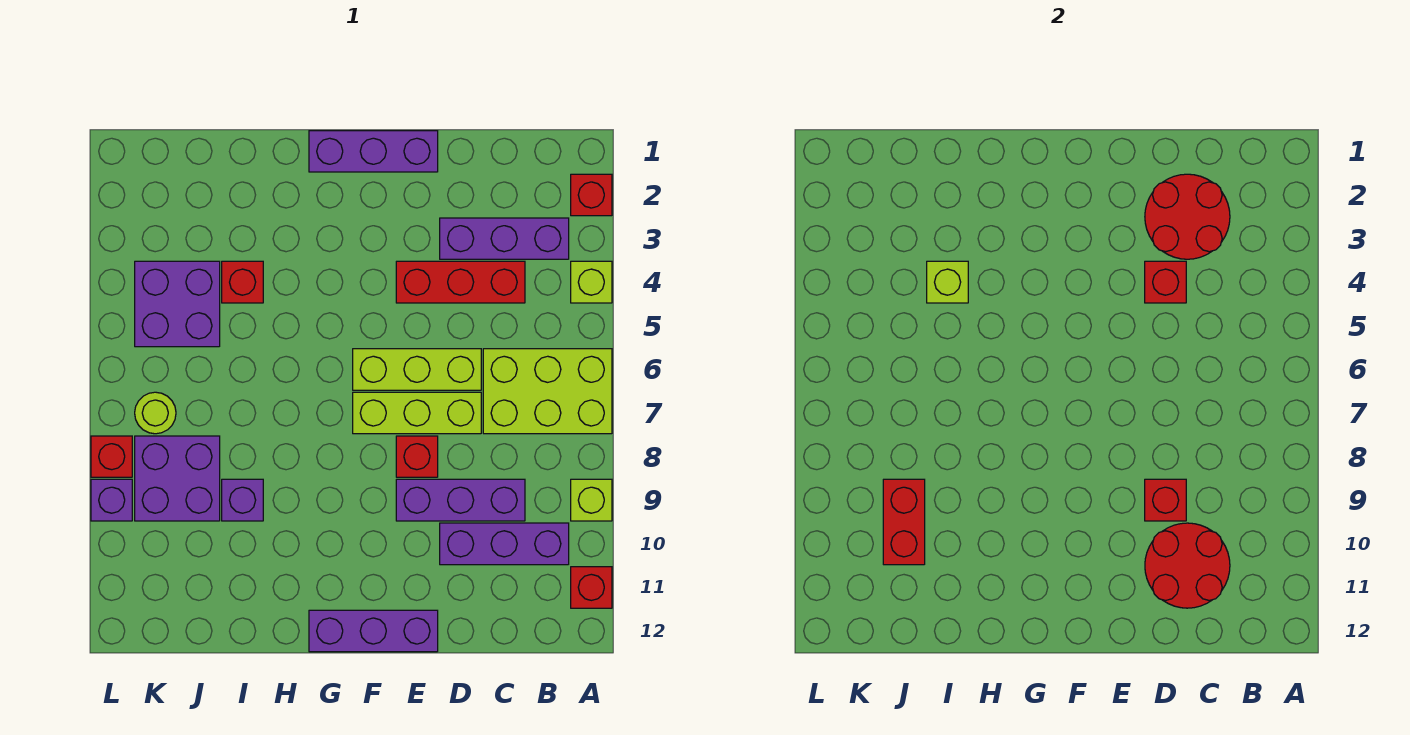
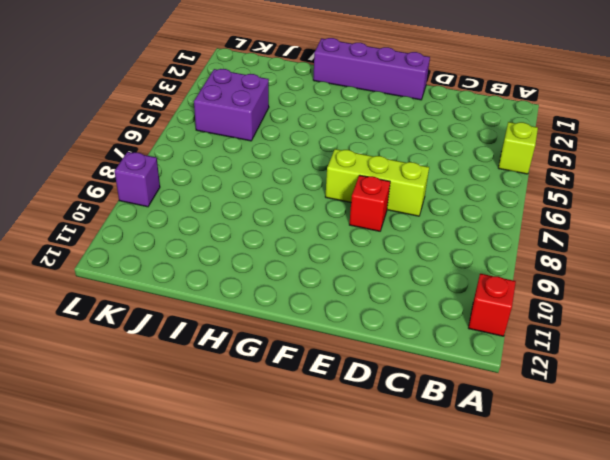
purple brick E1:H1 level 1 -> purple brick E1:G1 level 1
none -> red brick A2 level 1
none -> lime brick A6:C7 level 1
none -> lime brick A9 level 1

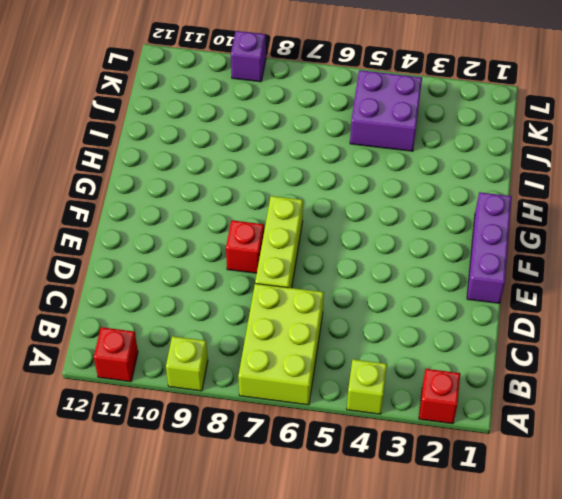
none -> purple brick B3:D3 level 1
none -> purple brick B10:D10 level 1
none -> red brick C4:E4 level 1

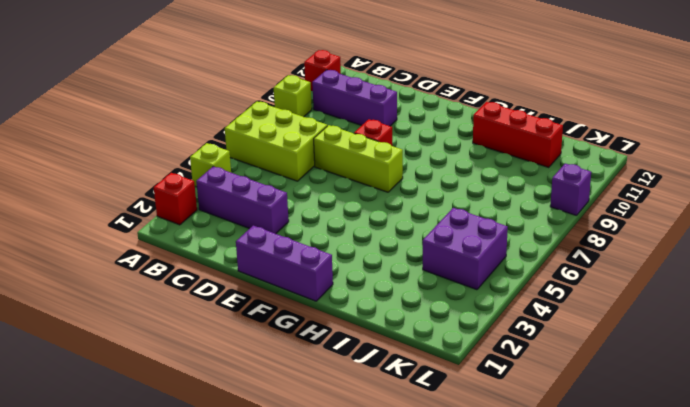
red brick H11:J11 level 1 -> red brick C4:E4 level 1
none -> purple brick C9:E9 level 1
none -> lime brick D6:F6 level 1
none -> purple brick E12:G12 level 1

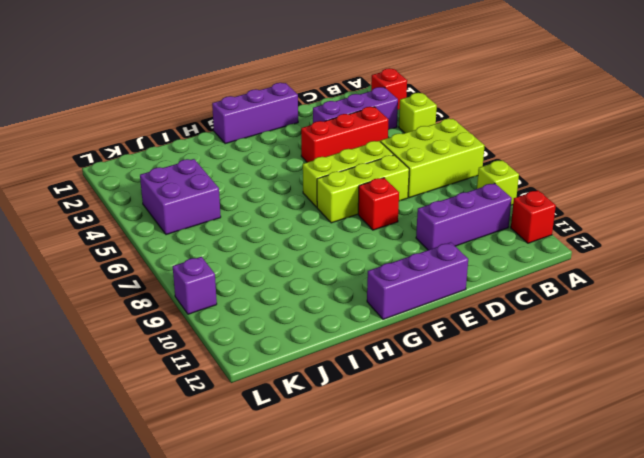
none -> purple brick C9:E9 level 1
none -> red brick I4 level 1
none -> purple brick I9 level 1

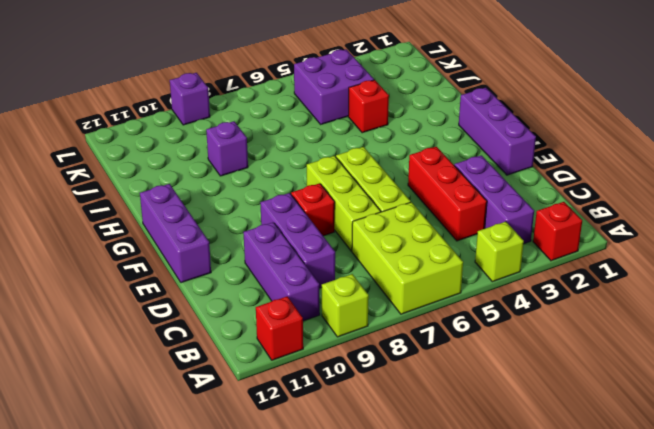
none -> purple brick J8:K9 level 1
none -> lime round brick K7 level 1
none -> red brick L8 level 1

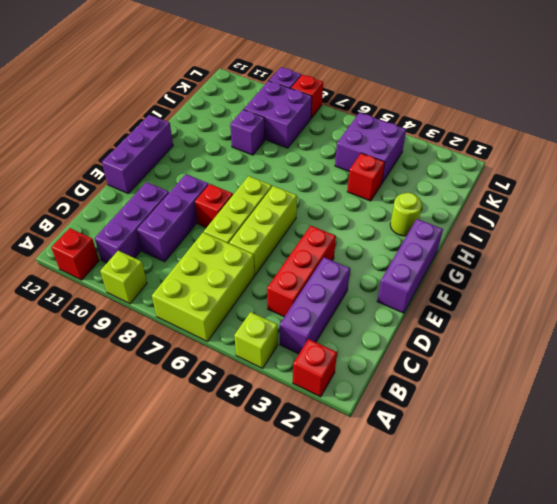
lime round brick H2 level 1 -> lime round brick K7 level 1
none -> red round brick C2:D3 level 2
none -> red round brick C10:D11 level 2
none -> red brick D4 level 2

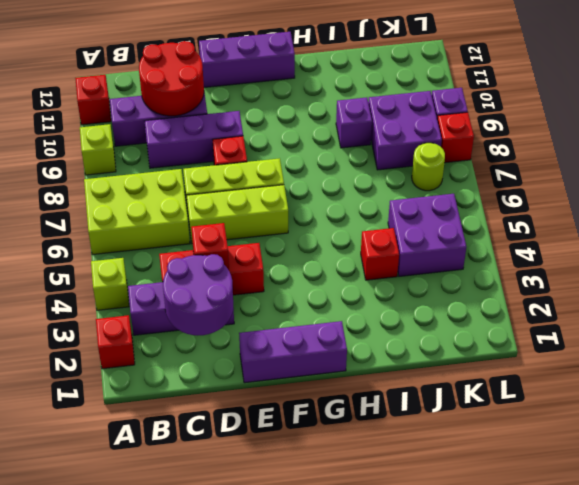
purple round brick C2:D3 level 2 -> red round brick C2:D3 level 2
none -> red brick D9 level 2
none -> lime brick I4 level 2
none -> red brick J9:J10 level 2

